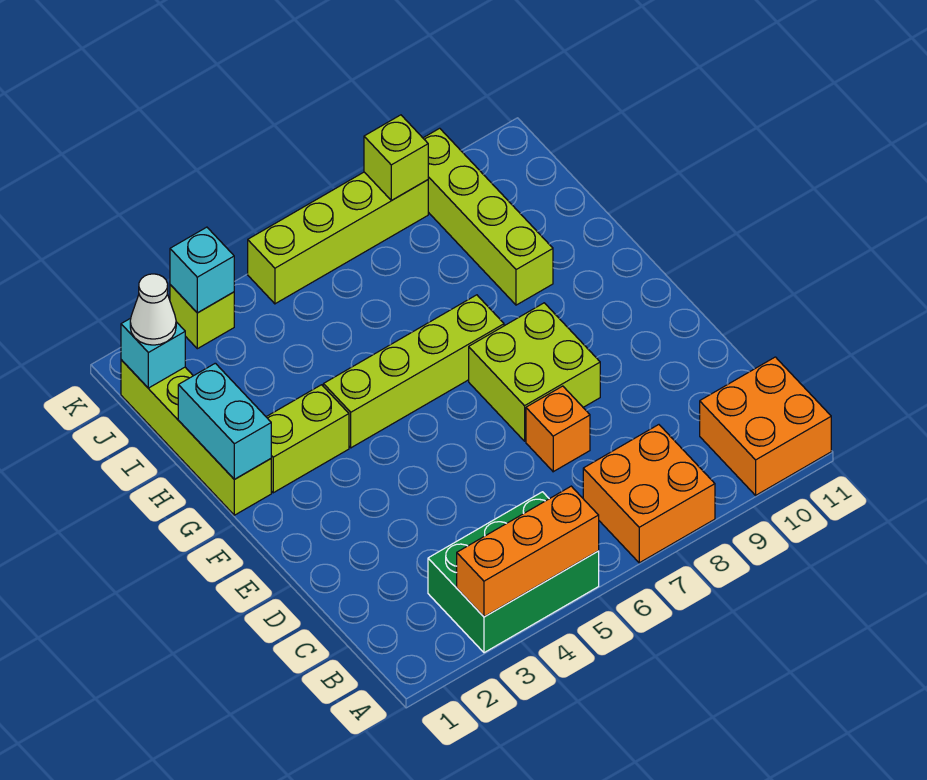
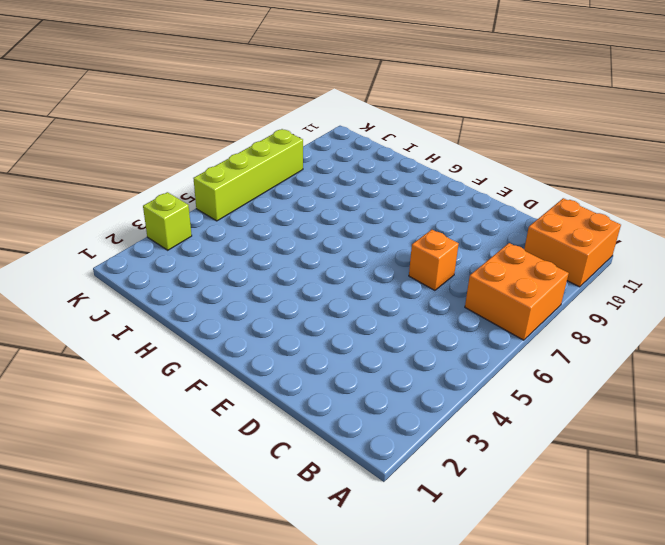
none -> green brick A3:B5 level 1
none -> lime brick E7:F8 level 1
none -> lime brick G1:J1 level 1

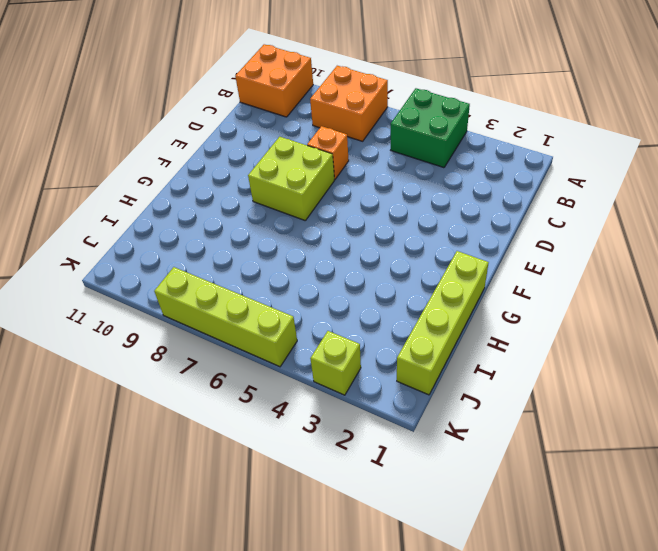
green brick A4:B5 level 1 -> green brick A3:B5 level 1
none -> lime brick G2:G3 level 1
none -> lime brick G4:G7 level 1
none -> lime brick H9:K9 level 1

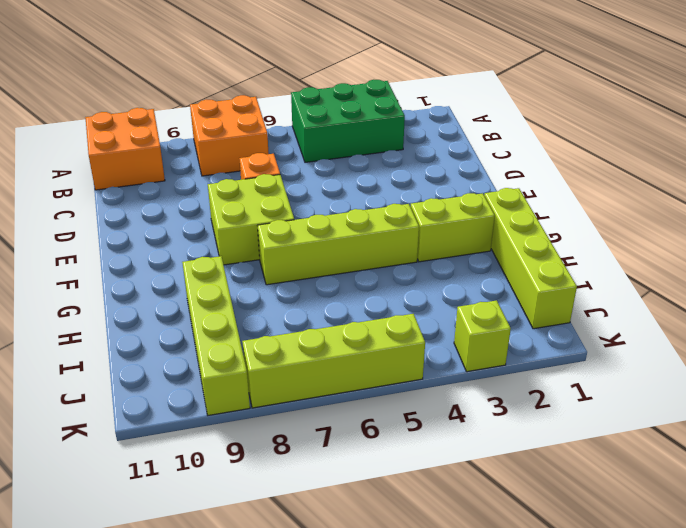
none -> orange brick A3:A5 level 2
none -> cyan brick G1:H1 level 2
none -> cyan brick J1 level 2

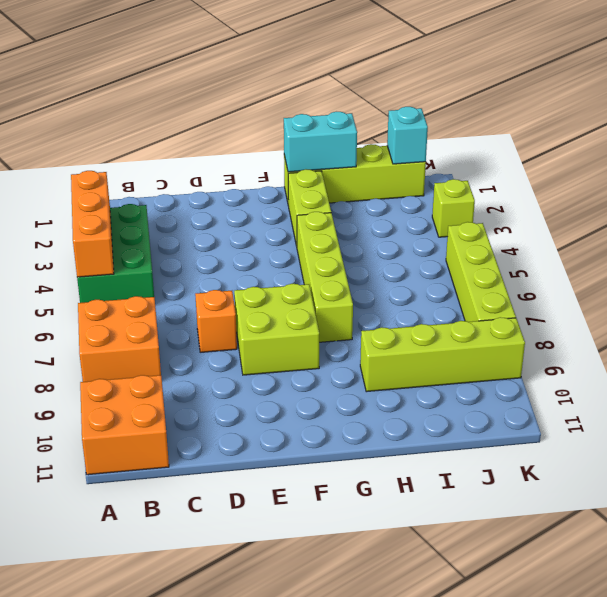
none -> cyan brick K3 level 2
none -> lime brick K8 level 2
none -> white cone J1 level 3

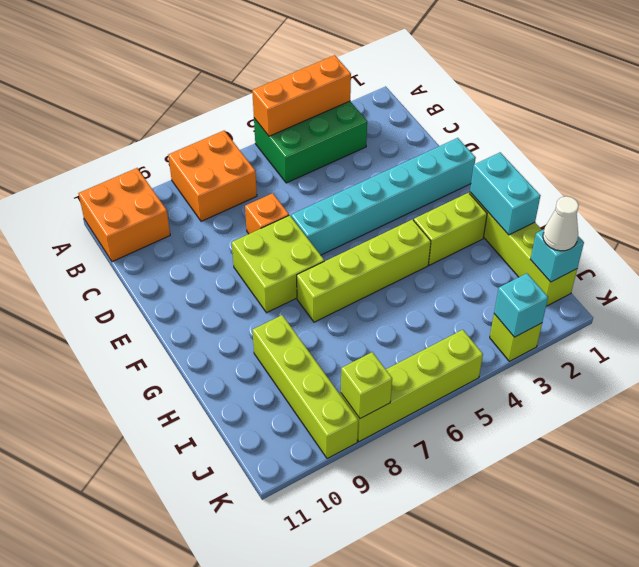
cyan brick E1:E6 level 1 -> none

